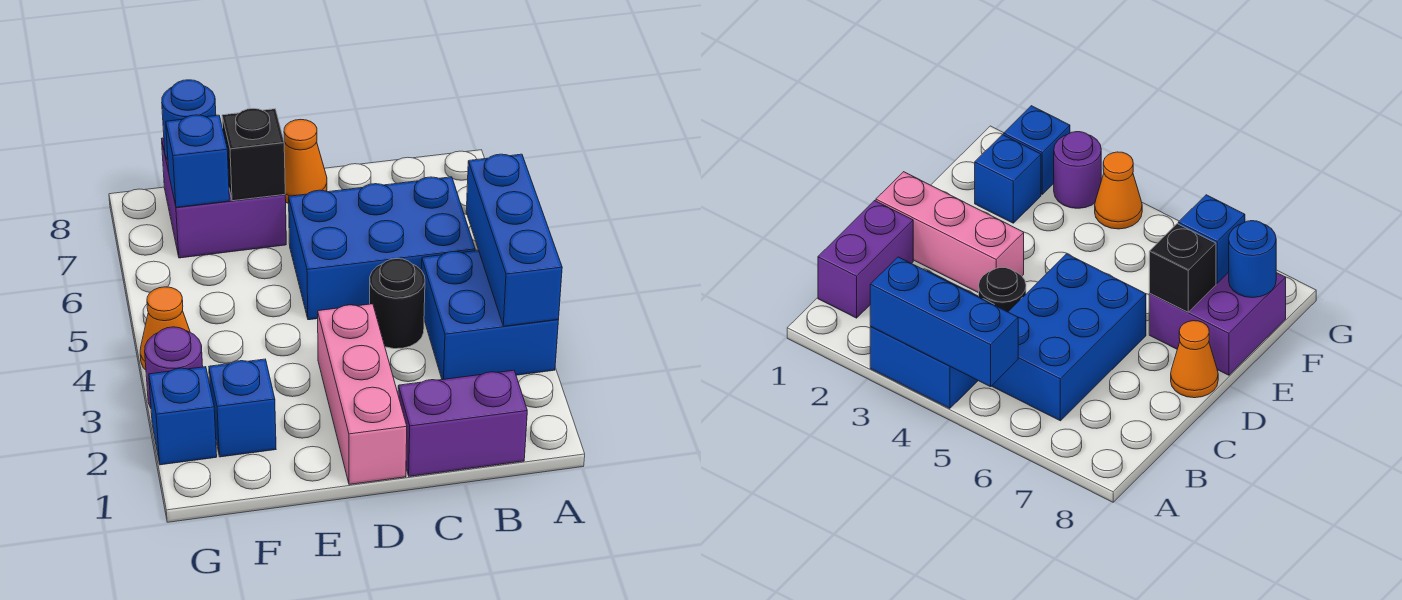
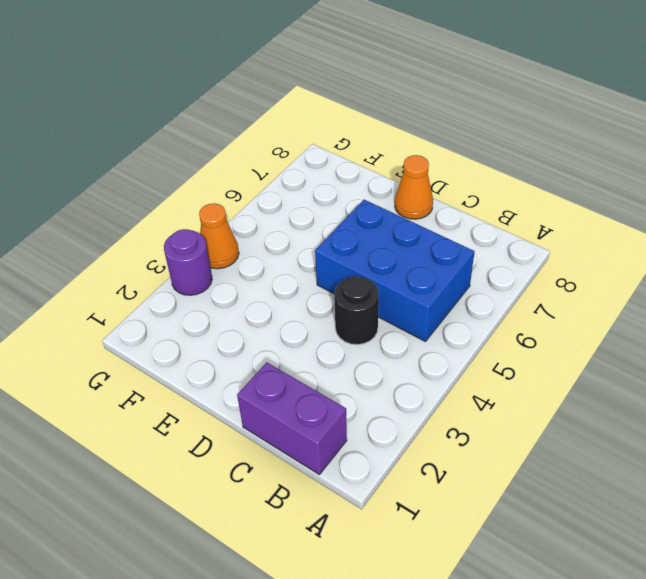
none -> blue brick A3:B4 level 1
none -> pink brick D1:D3 level 1
none -> purple brick E7:F8 level 1

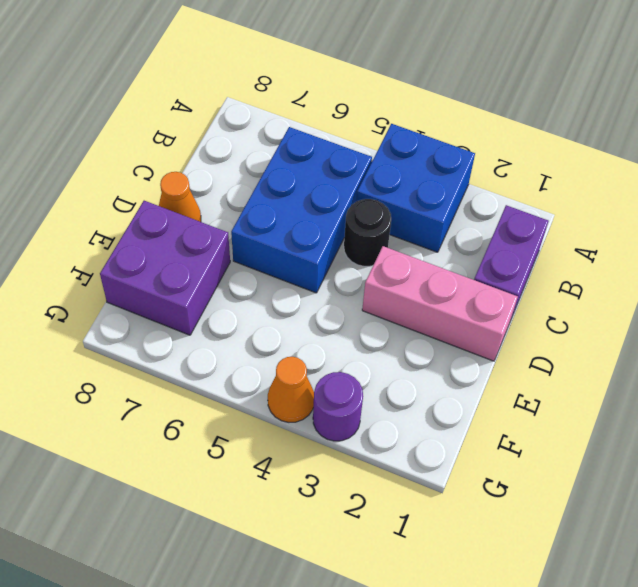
none -> blue brick F2 level 1
none -> blue brick G2 level 1
none -> blue brick A3:A5 level 2

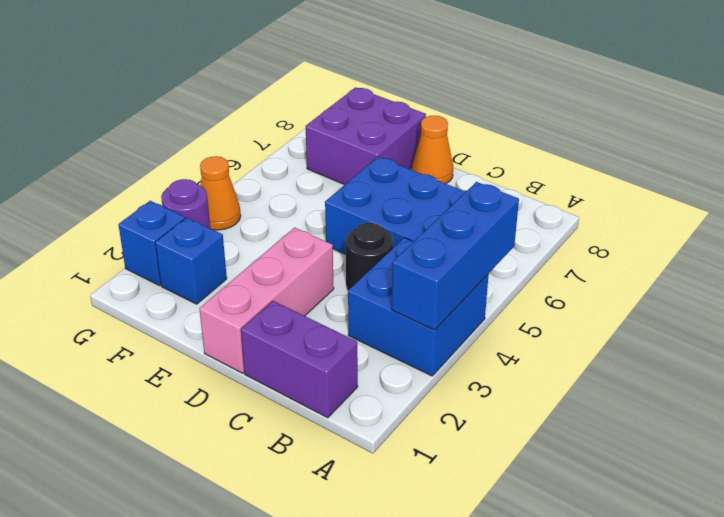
none -> black brick E7 level 2
none -> blue brick F7 level 2
none -> blue round brick F8 level 2

